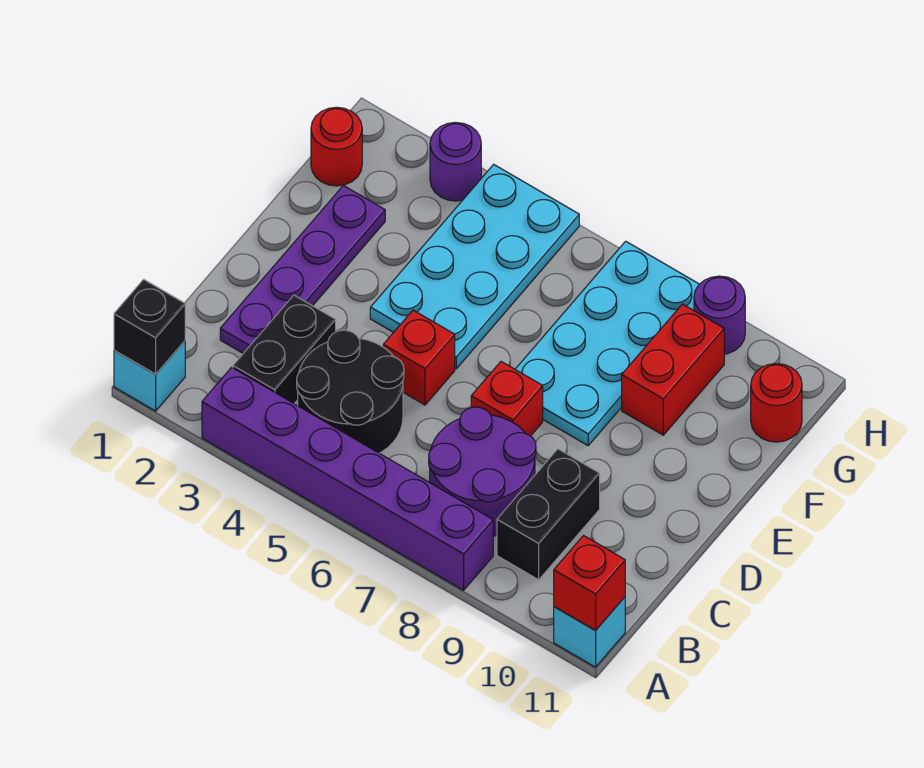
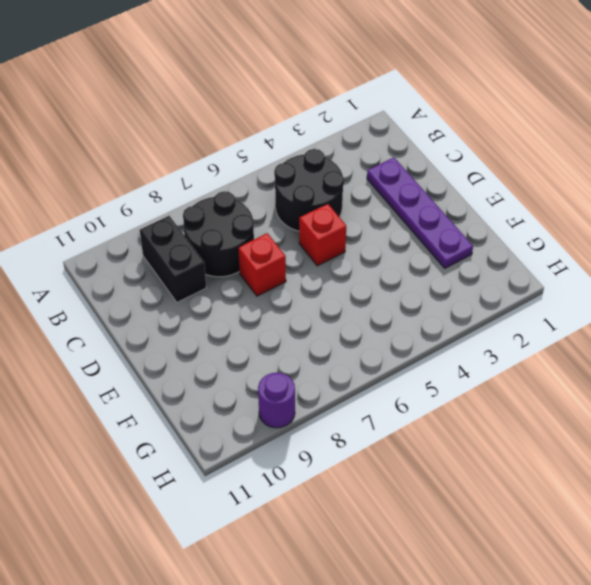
black round brick B7:C8 level 1 -> purple round brick B7:C8 level 1
none -> cyan brick A1 level 1
none -> purple brick A3:A8 level 1
none -> cyan brick A11 level 1

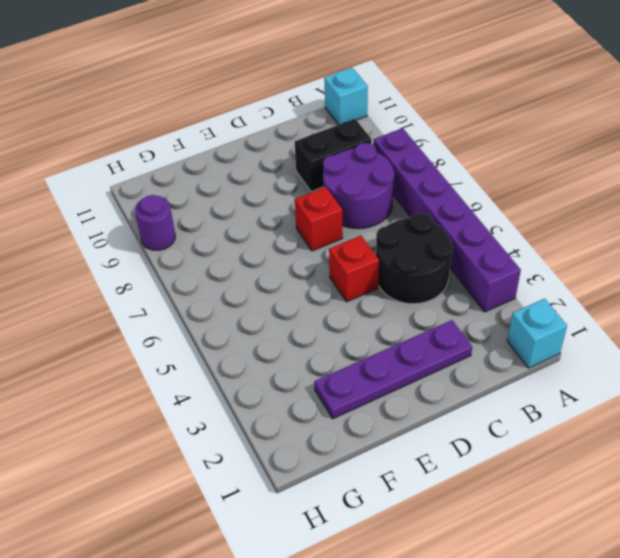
none -> black brick B3:C3 level 1
none -> cyan plate E4:H5 level 1
none -> cyan plate E7:H8 level 1

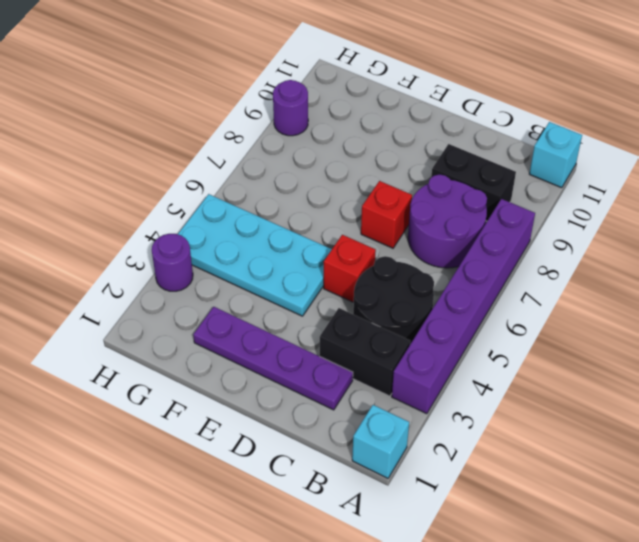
none -> cyan plate E7:H8 level 1
none -> red brick F9:G9 level 1
none -> red round brick G1 level 1

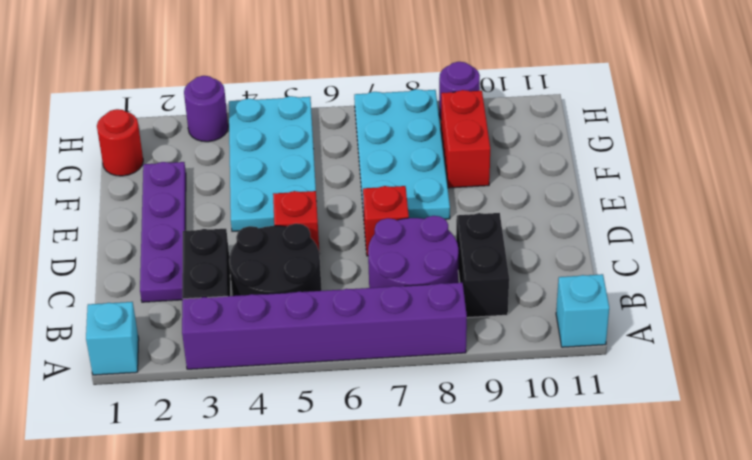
none -> red round brick G11 level 1
none -> black brick A1 level 2
none -> red brick A11 level 2

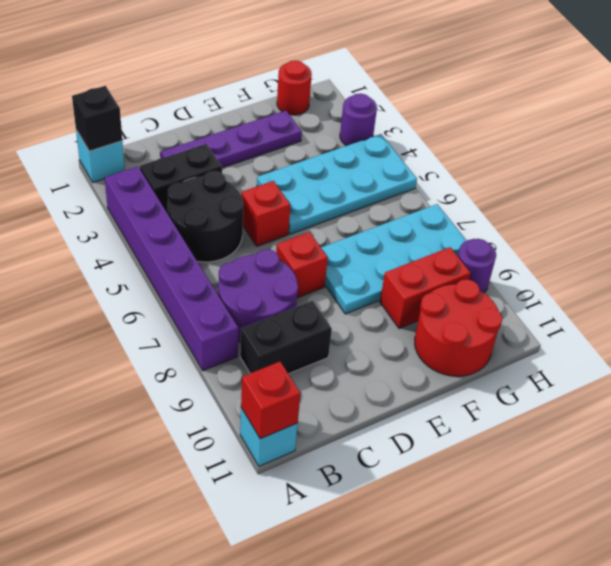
red round brick F10:G11 level 1 -> red round brick G11 level 1

